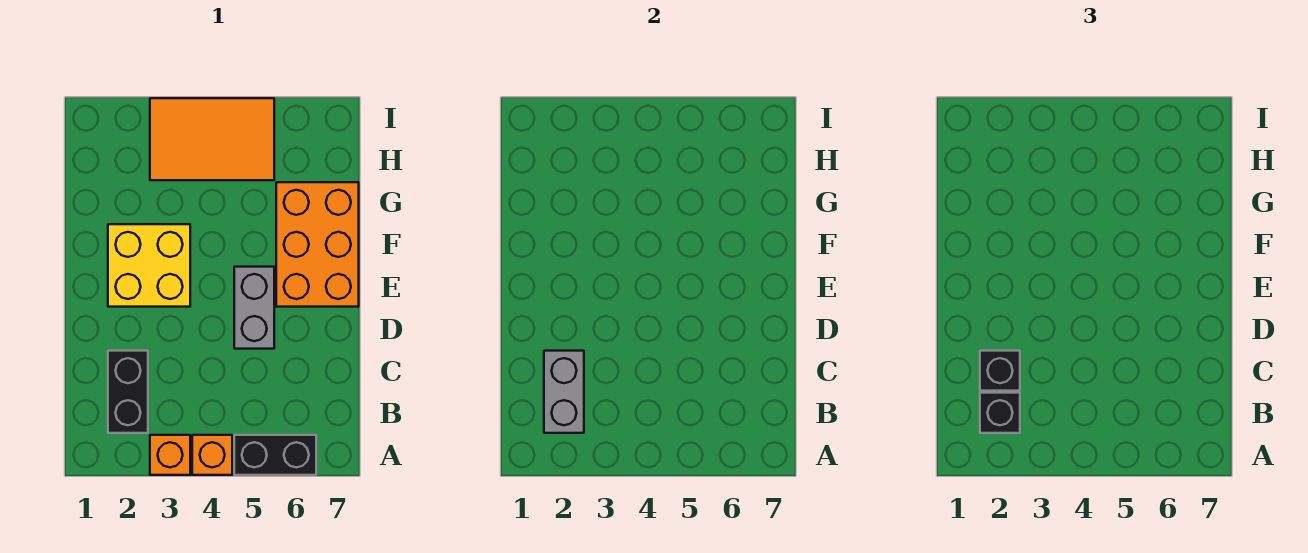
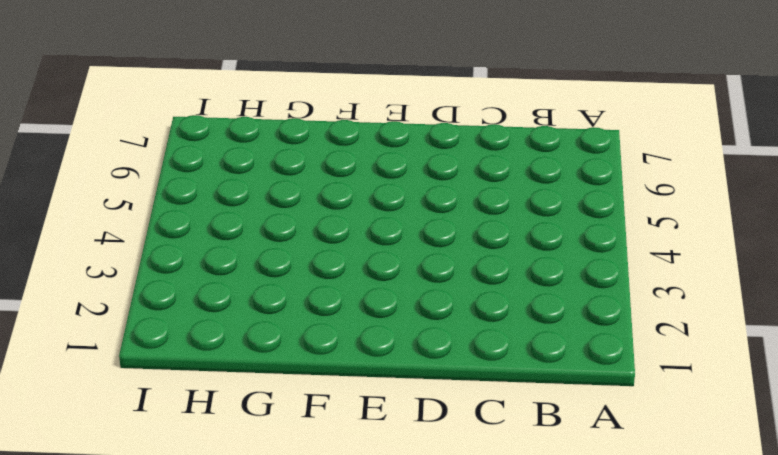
none -> orange brick A3 level 1
none -> orange brick A4 level 1

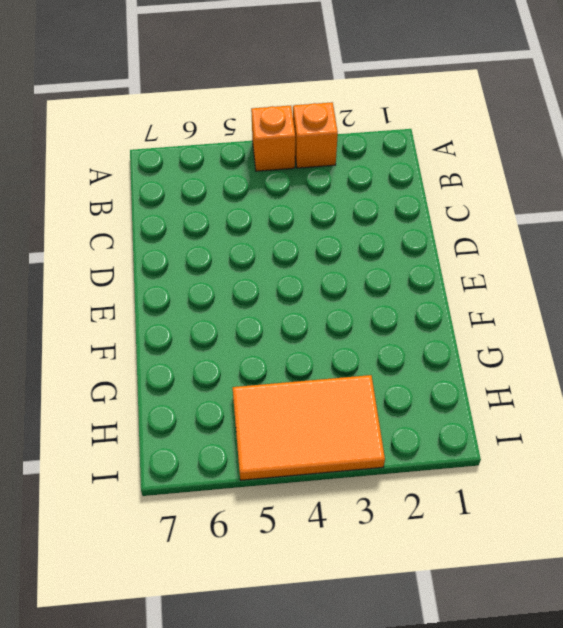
none -> black brick A5:A6 level 1
none -> black brick B2:C2 level 1

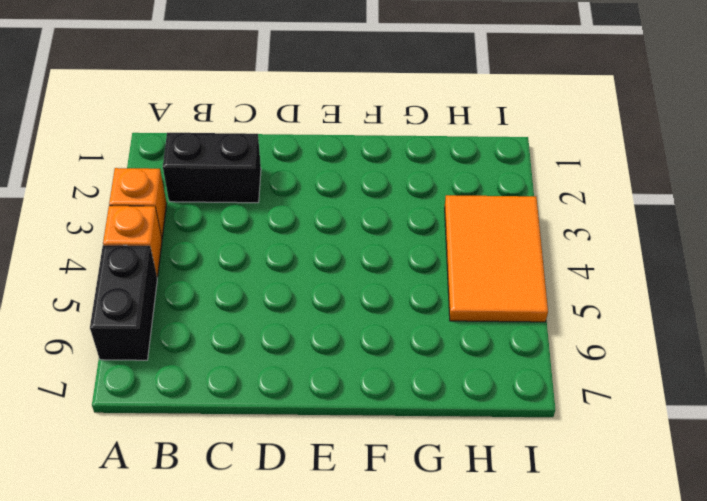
none -> grey brick D5:E5 level 1
none -> yellow brick E2:F3 level 1

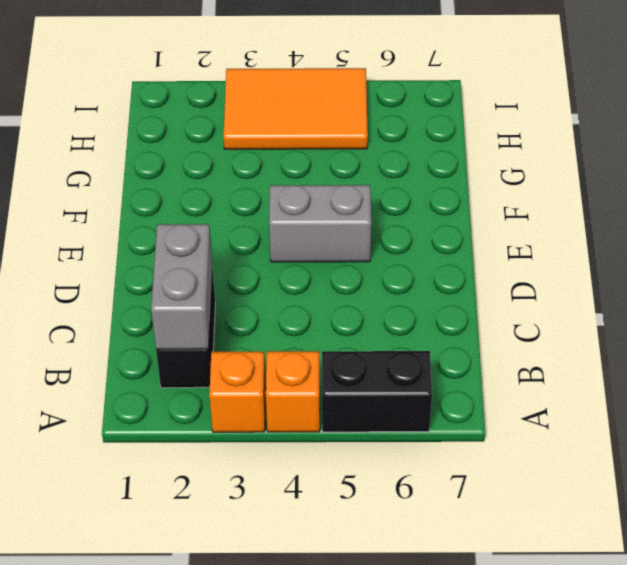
grey brick E4:E5 level 1 -> grey brick D5:E5 level 1
none -> yellow brick E2:F3 level 1
none -> orange brick E6:G7 level 1

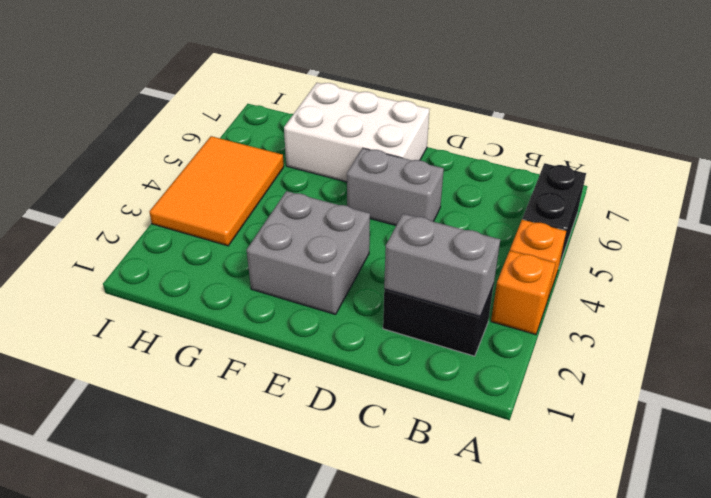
grey brick E2:F3 level 1 -> yellow brick E2:F3 level 1
white brick E6:G7 level 1 -> orange brick E6:G7 level 1
none -> black brick B2 level 3
none -> black brick C2 level 3

